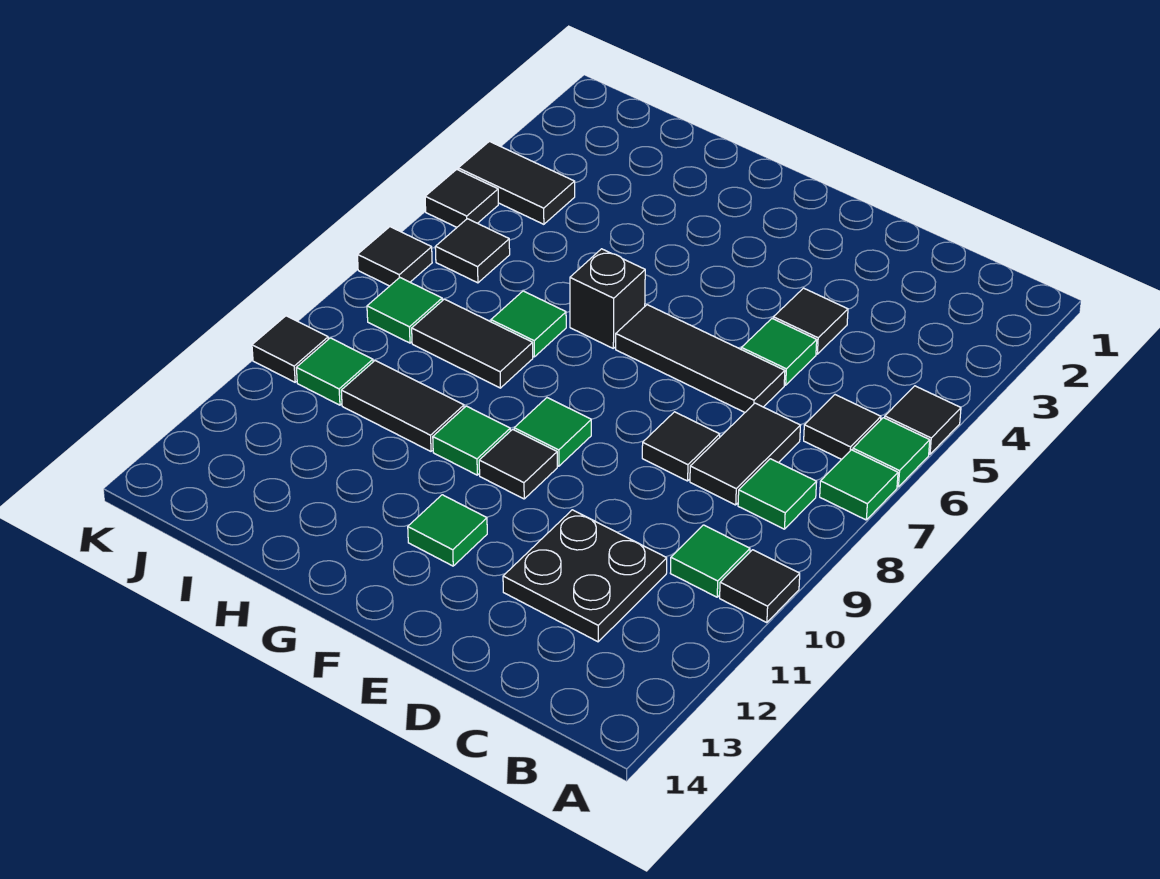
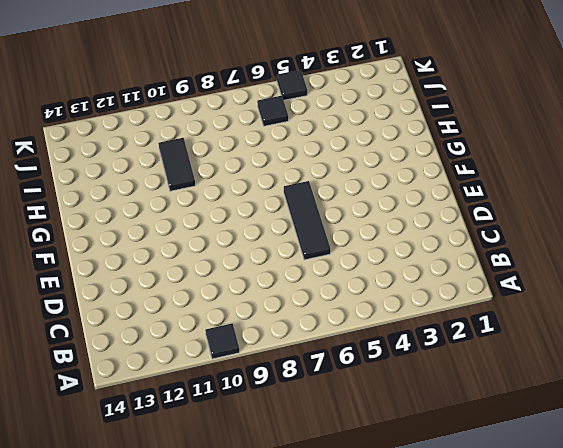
none -> black tile A5 level 1
none -> green tile A6 level 1
none -> green tile A7 level 1

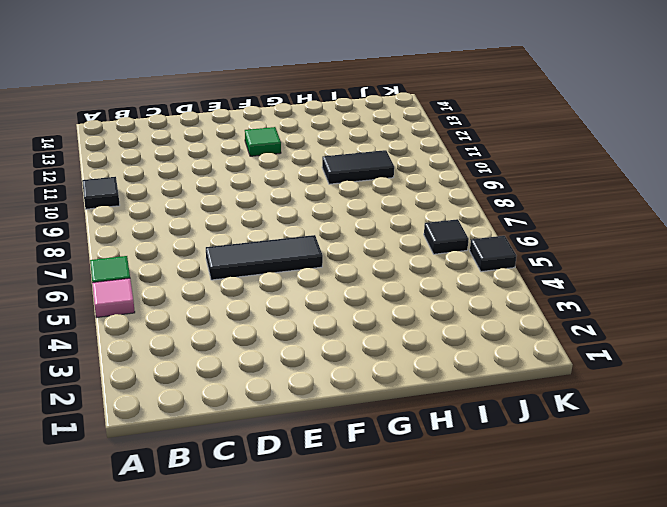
pink tile A5 level 1 -> black tile A5 level 1
none -> green tile A7 level 1
none -> black tile B6 level 1
none -> green tile B8 level 1

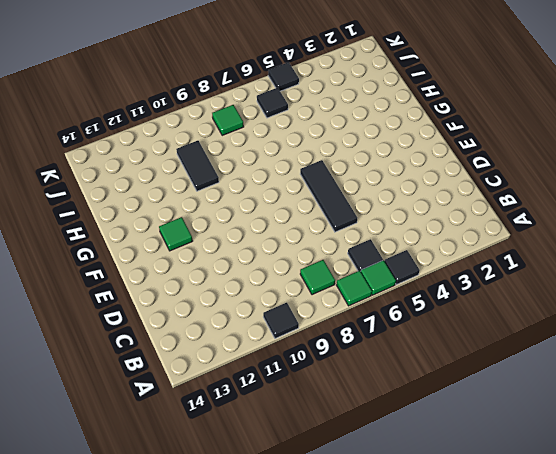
none -> green tile B10 level 1
none -> black tile C7:C8 level 1
none -> black plate C11:D12 level 1

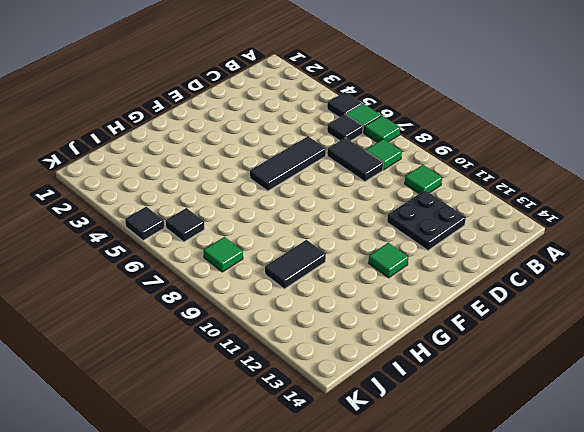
none -> black tile A10 level 1
none -> black tile D4 level 1
none -> green tile D5 level 1

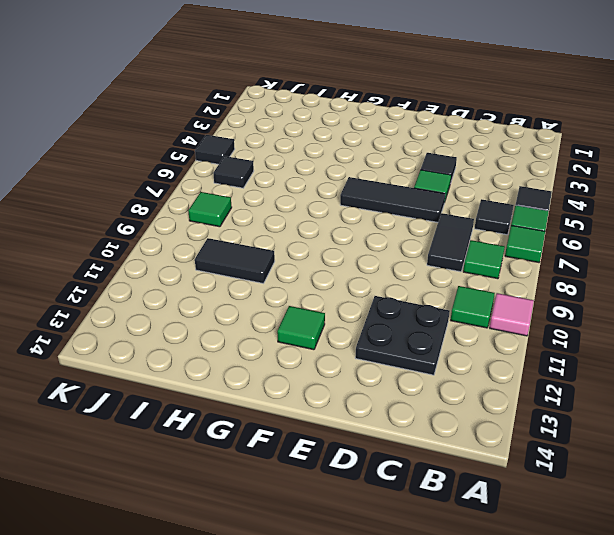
pink tile A10 level 1 -> black tile A10 level 1
none -> black tile D8 level 1
none -> green tile F9 level 1
none -> black tile F10 level 1

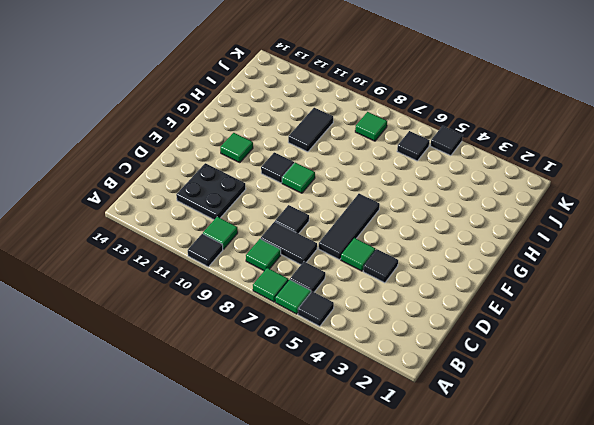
none -> black brick G6 level 1
none -> green tile G10 level 1
none -> green tile H7 level 1

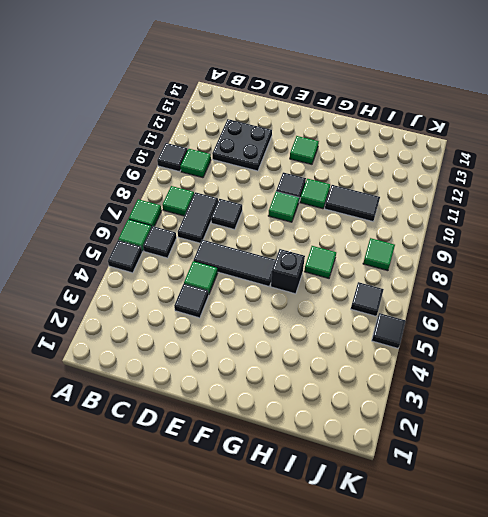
none -> black tile H8:I8 level 1
none -> black tile J4:K4 level 1
none -> green tile J10 level 1

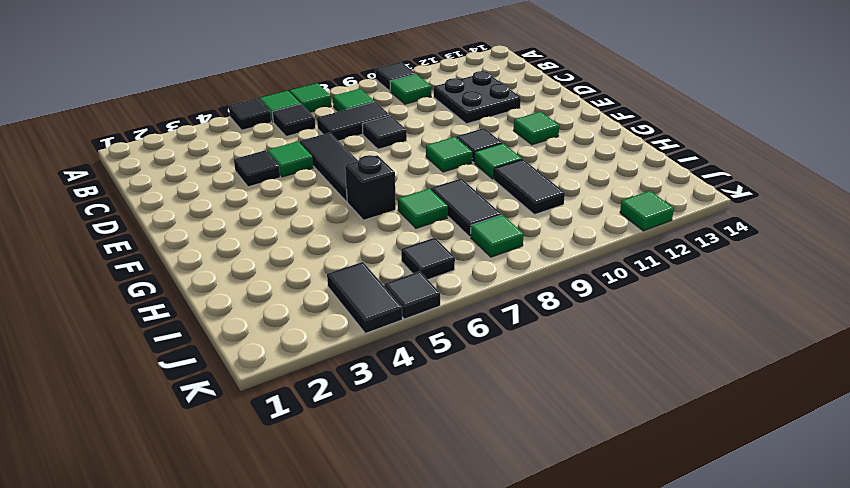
green tile K12 level 1 -> green tile J10 level 1
none -> black tile K7 level 1
none -> black tile K10 level 1

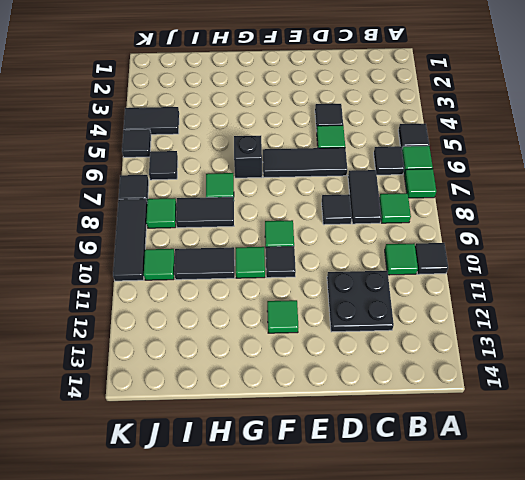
black tile K8:K10 level 1 -> black tile K10 level 1

